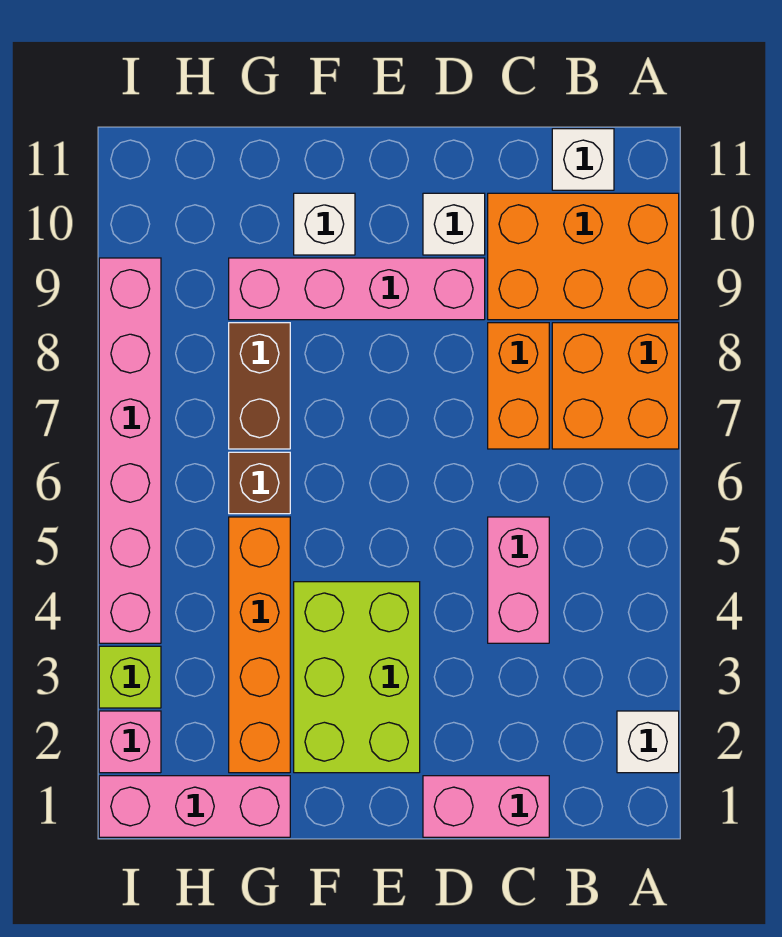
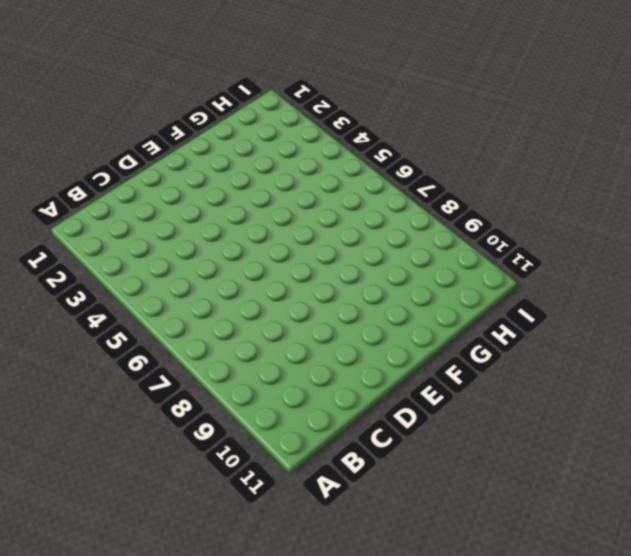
none -> white brick A2 level 1
none -> orange brick A7:B8 level 1
none -> orange brick A9:C10 level 1

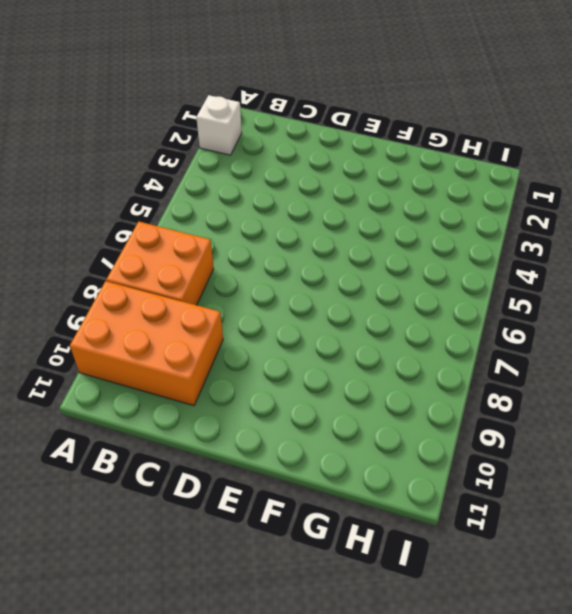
none -> white brick B11 level 1
none -> pink brick C1:D1 level 1
none -> pink brick C4:C5 level 1

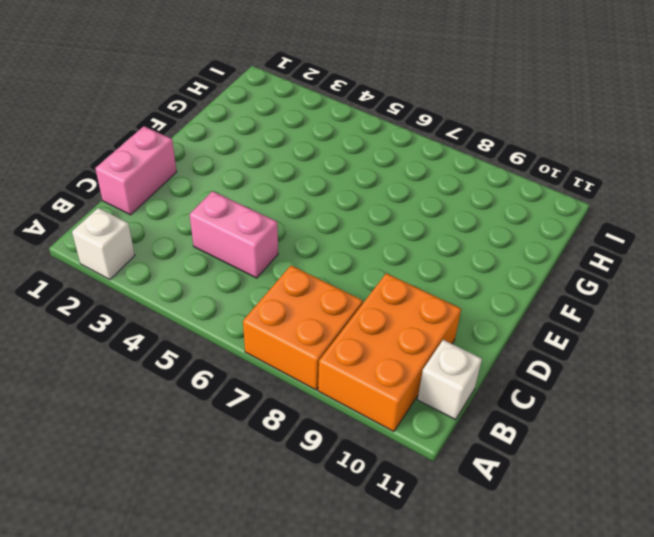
none -> orange brick C7:C8 level 1
none -> pink brick D9:G9 level 1
none -> white brick D10 level 1

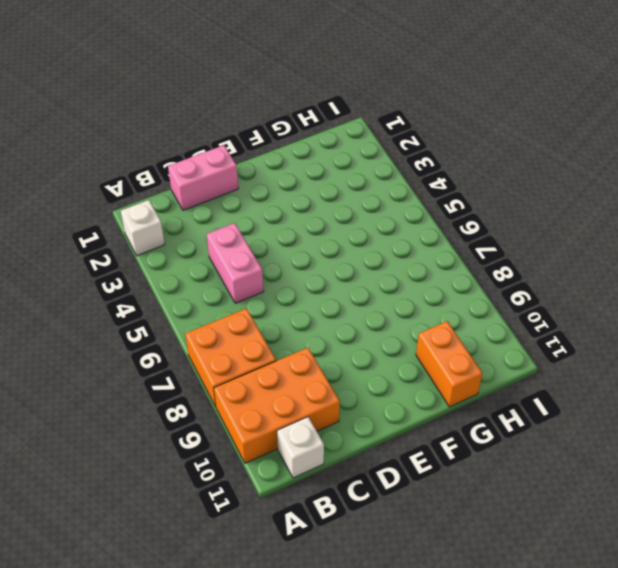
orange brick G10:G11 level 1 -> orange brick C7:C8 level 1
none -> pink brick D9:G9 level 1
none -> white brick D10 level 1
none -> lime brick E2:F4 level 1

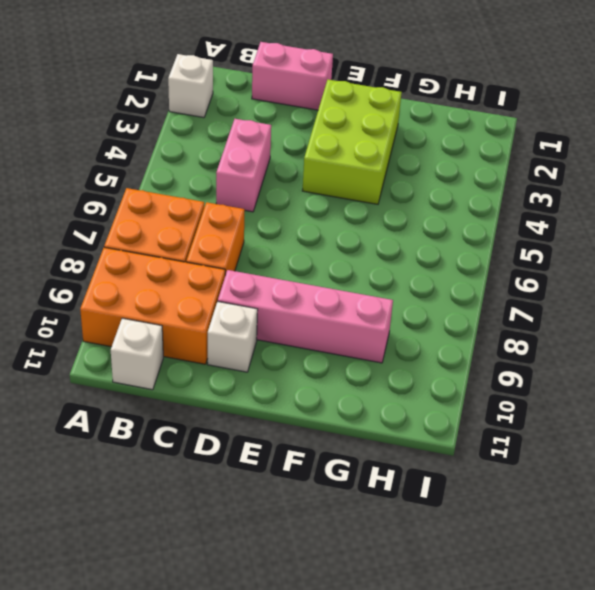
none -> white brick F10 level 1
none -> pink brick G1:I1 level 1
none -> orange brick G2:G5 level 1

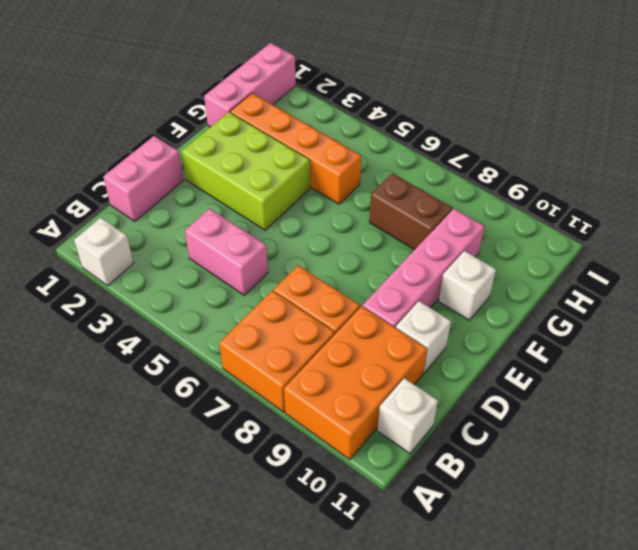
none -> brown brick G6 level 1
none -> pink brick I2 level 1
none -> lime brick I3 level 1

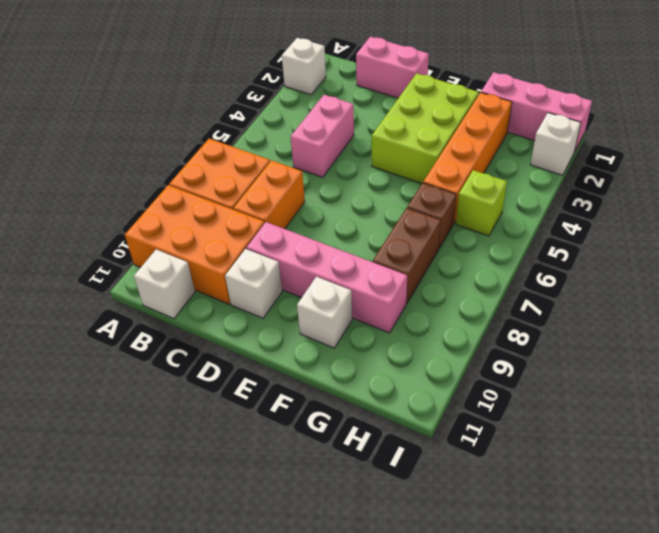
lime brick H5 level 1 -> lime brick I3 level 1
white brick I2 level 1 -> pink brick I2 level 1
none -> pink brick I4:I9 level 1

